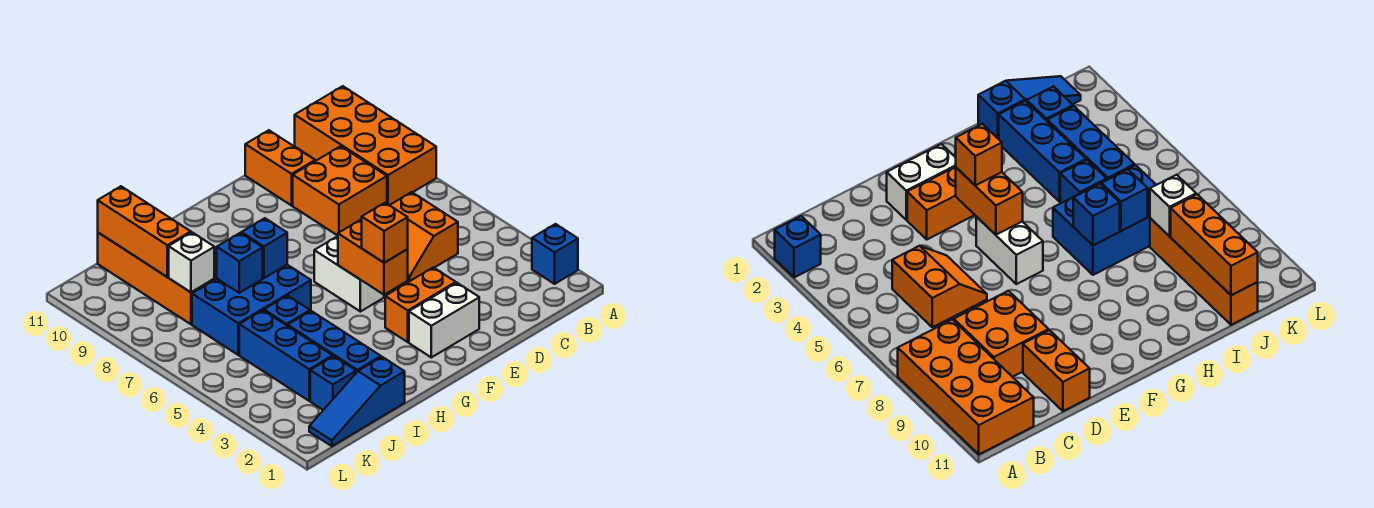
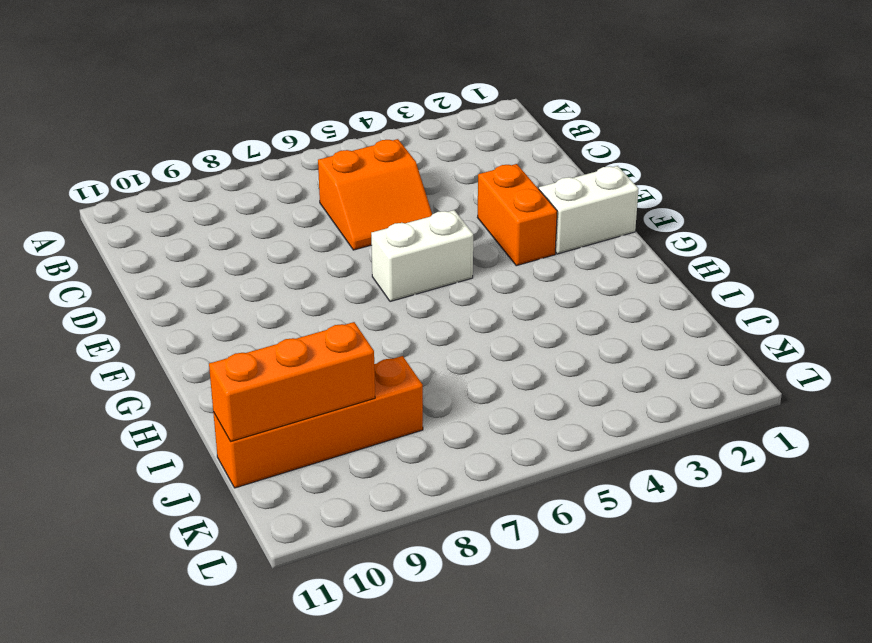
white brick F1:F2 level 1 -> white brick E2:F2 level 1
none -> blue brick A2 level 1
none -> orange brick A8:B11 level 1
none -> orange brick C8:D9 level 1

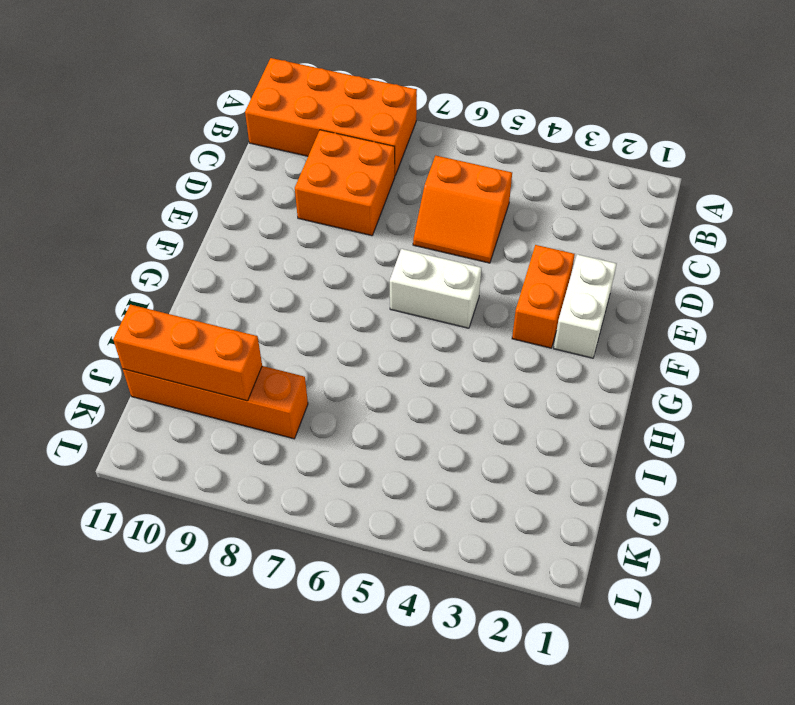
none -> blue brick A2 level 1
none -> orange brick D10:D11 level 1
none -> blue brick H6:J7 level 1

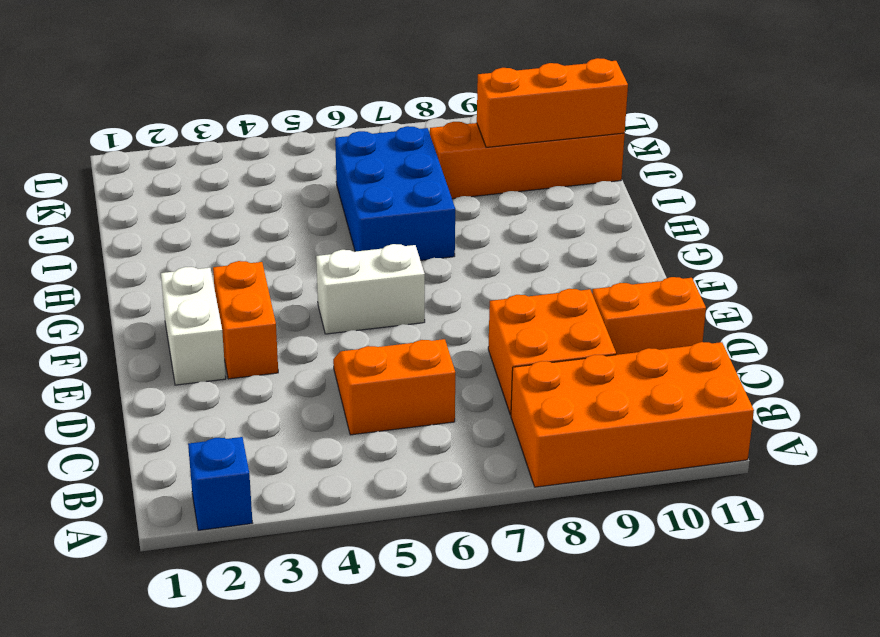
none -> blue slope I1:K1 level 1 top I
none -> blue brick I2:I4 level 1
none -> blue brick I5 level 1

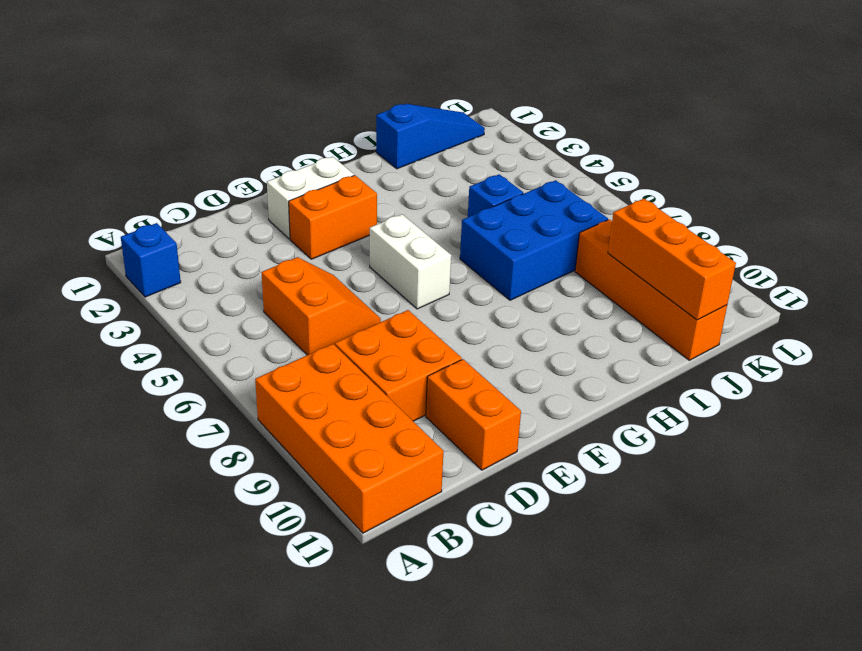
none -> blue brick I2:I4 level 1
none -> blue brick J2 level 1
none -> blue brick J3:J5 level 1

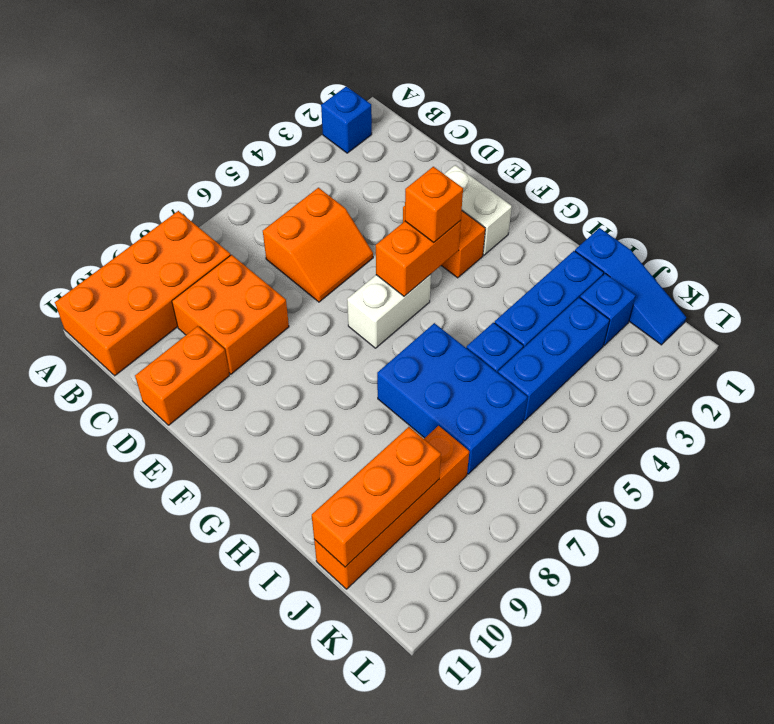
none -> blue brick H7 level 2
none -> blue brick I7 level 2
none -> white brick J8 level 2

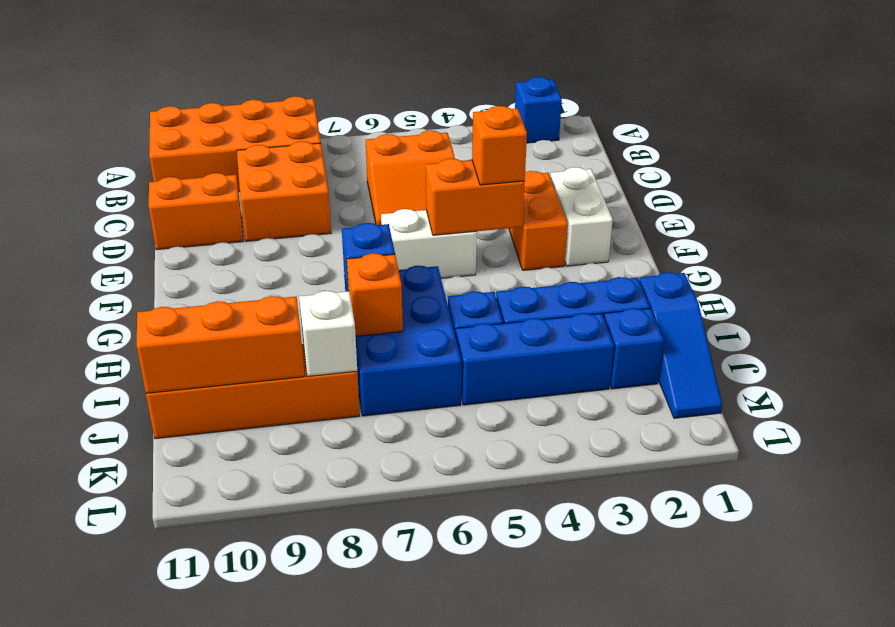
orange brick I7 level 2 -> blue brick I7 level 2

